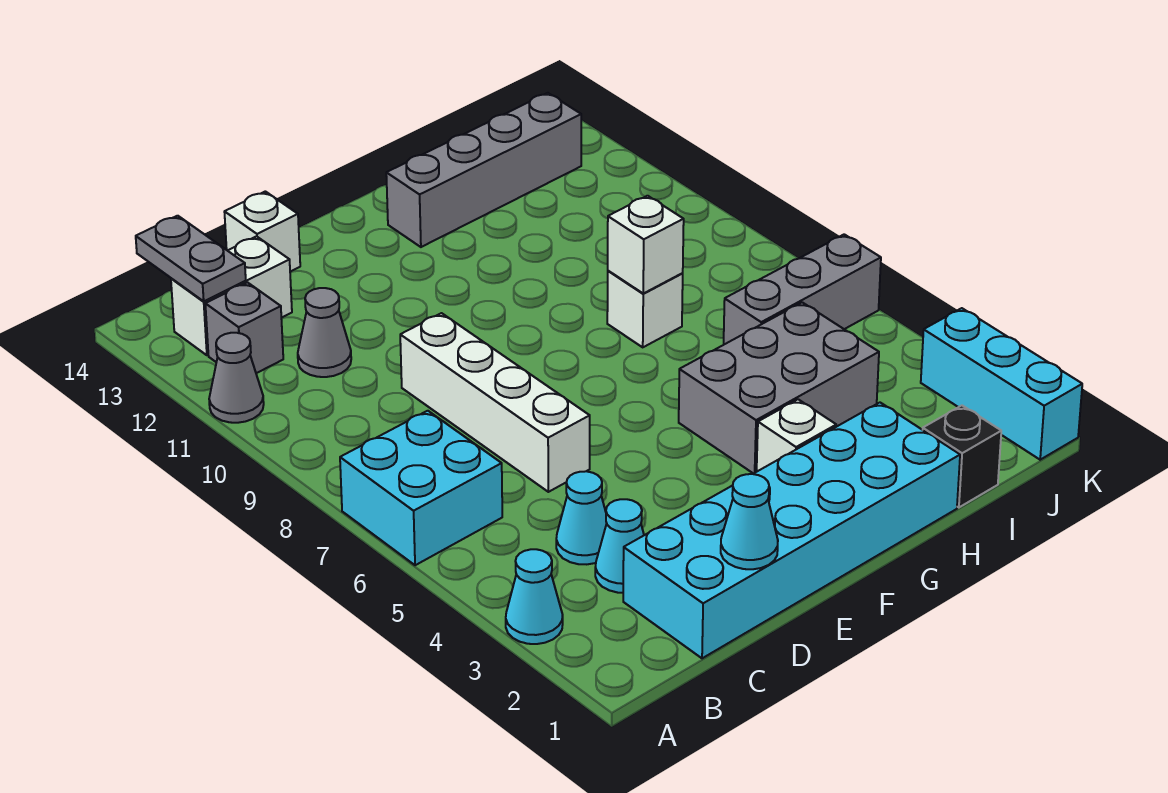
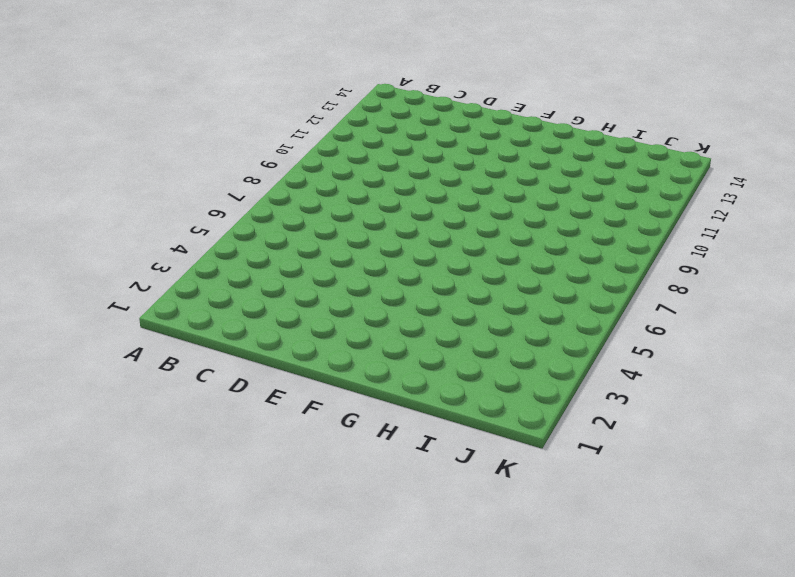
none -> cyan cone A3 level 1
none -> cyan brick A6:B7 level 1
none -> grey cone A11 level 1

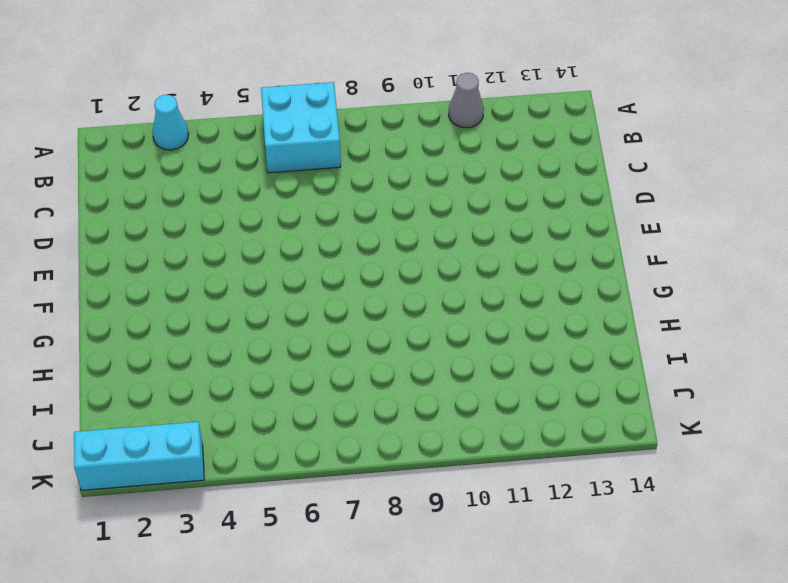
none -> grey brick B12 level 1
none -> white brick B13:C13 level 1
none -> cyan brick C1:H2 level 1

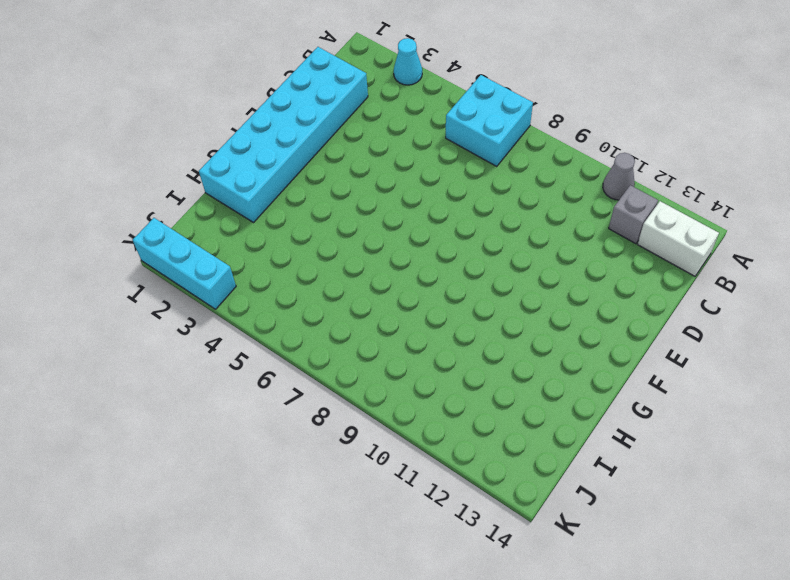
white brick B13:B14 level 1 -> white brick B13:C13 level 1
none -> cyan cone C3 level 1
none -> cyan cone C4 level 1
none -> grey cone C11 level 1

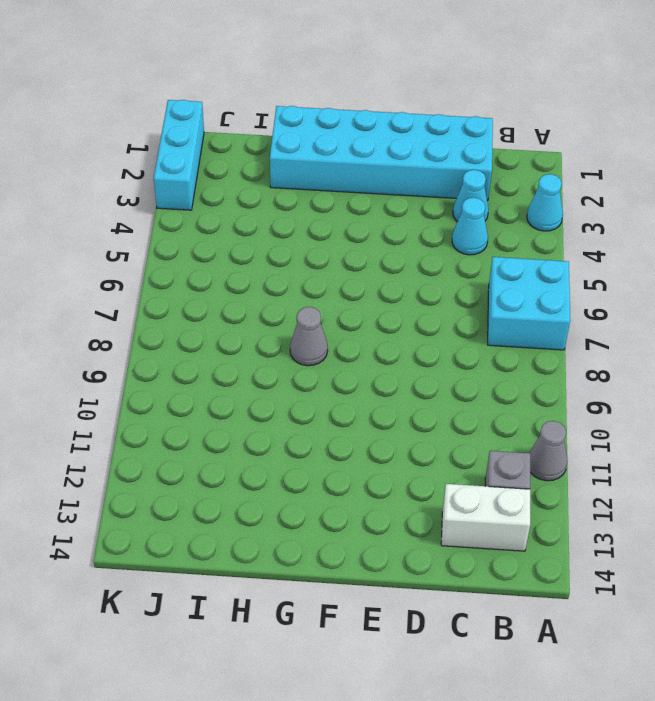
grey cone G8 level 1 -> grey cone C11 level 1
none -> white brick D6:D9 level 1
none -> white brick D14 level 1
none -> white brick G3 level 1

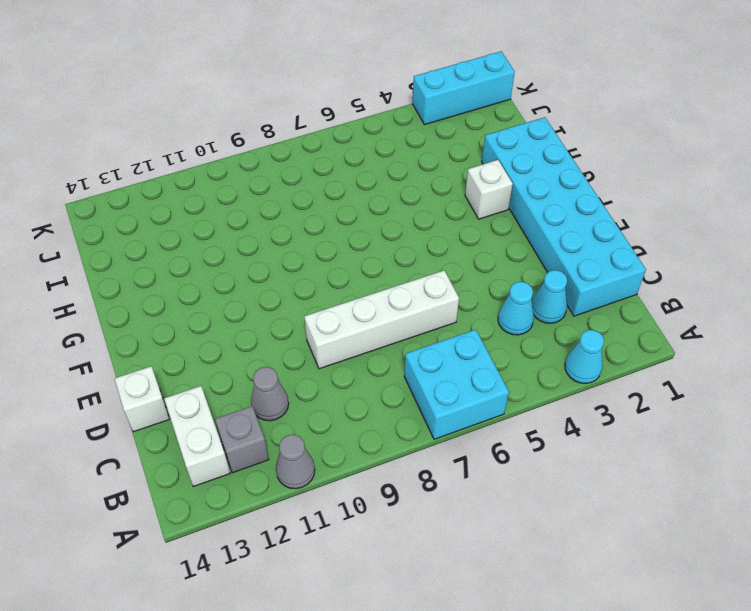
none -> grey brick G4:I5 level 1
none -> grey brick G13:J13 level 1
none -> white brick H8 level 1

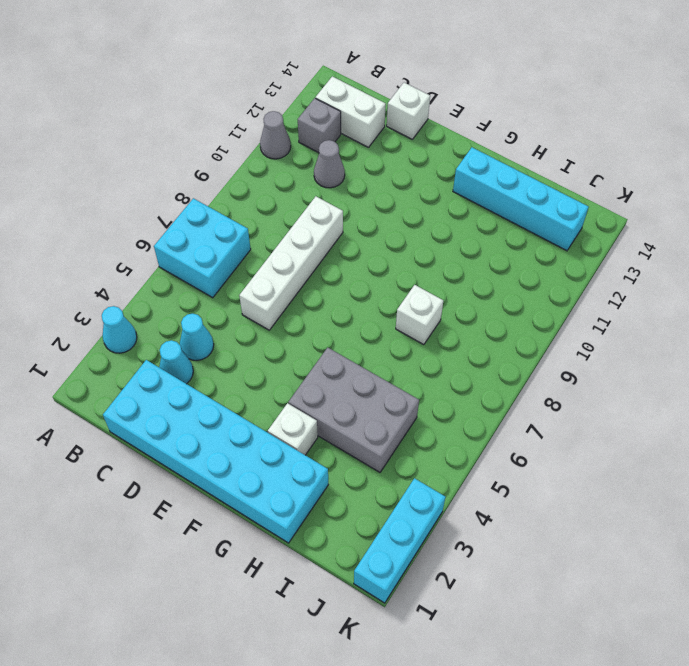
cyan brick G13:J13 level 1 -> grey brick G13:J13 level 1
none -> black brick I1 level 1
none -> grey brick I6:K6 level 1
none -> grey plate B13:B14 level 2

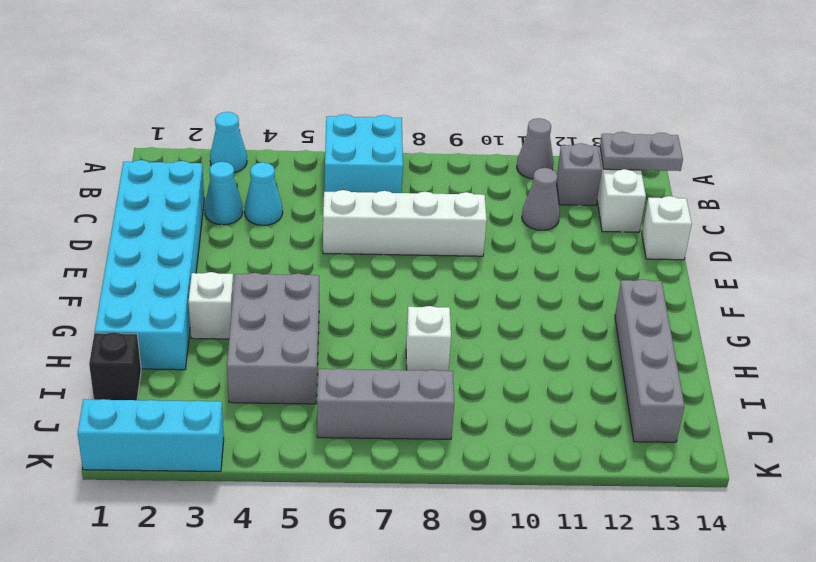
grey brick J6:J8 level 1 -> grey brick I6:K6 level 1
none -> cyan cone D1 level 2
none -> white brick H8 level 2

